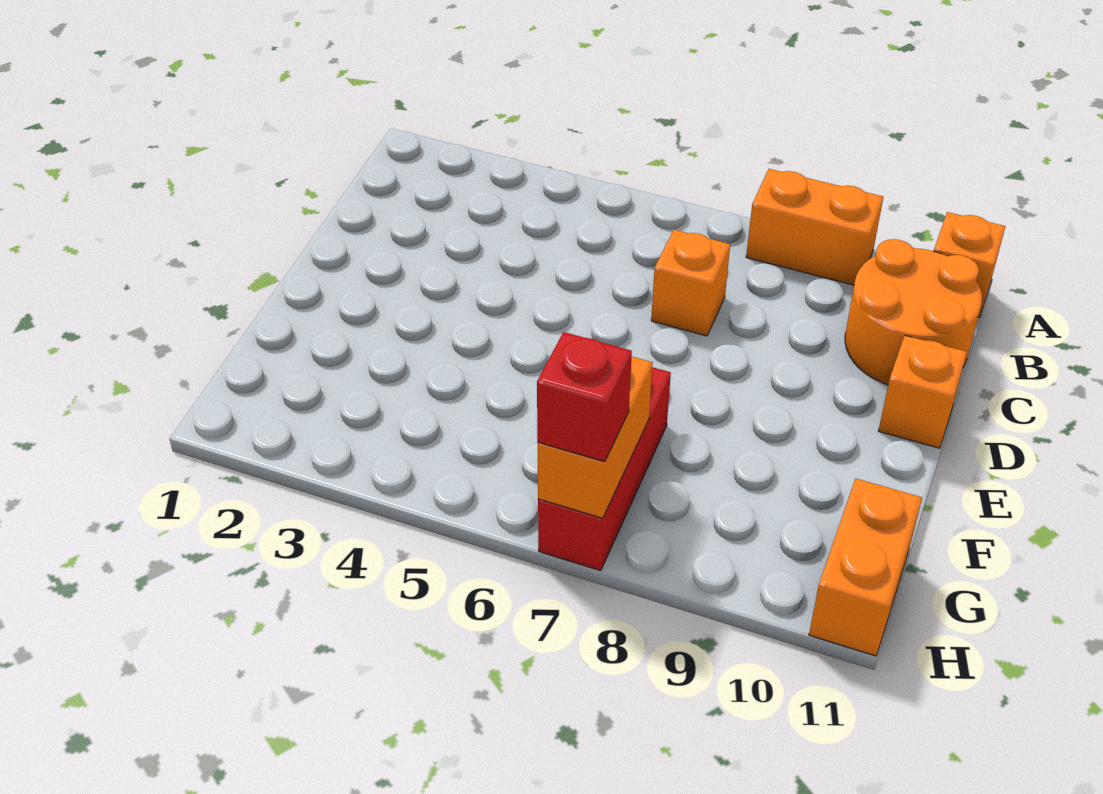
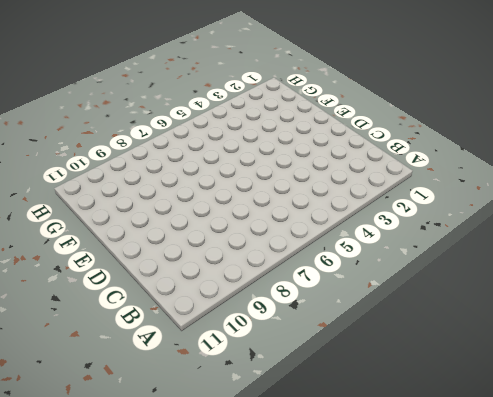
none -> orange brick A8:A9 level 1
none -> orange brick A11 level 1

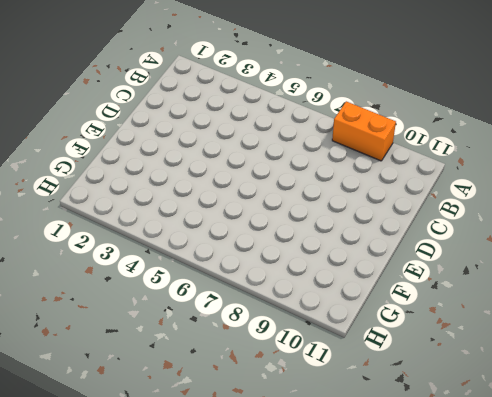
none -> orange brick A11 level 1
none -> orange round brick B10:C11 level 1

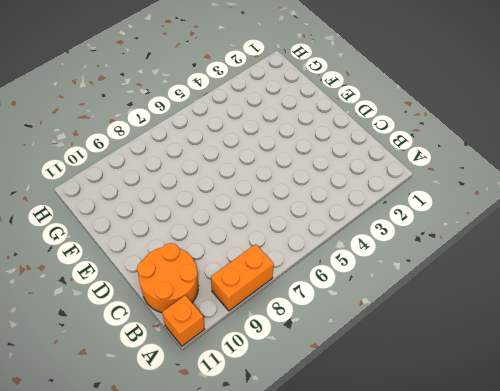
none -> orange brick C7 level 1
none -> orange brick D11 level 1

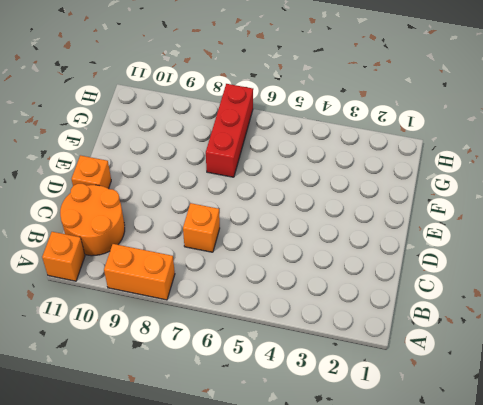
none -> orange brick G11:H11 level 1
none -> orange brick G7:H7 level 2

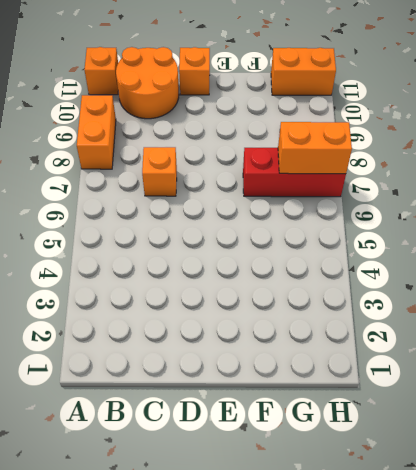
none -> red brick H7 level 3

